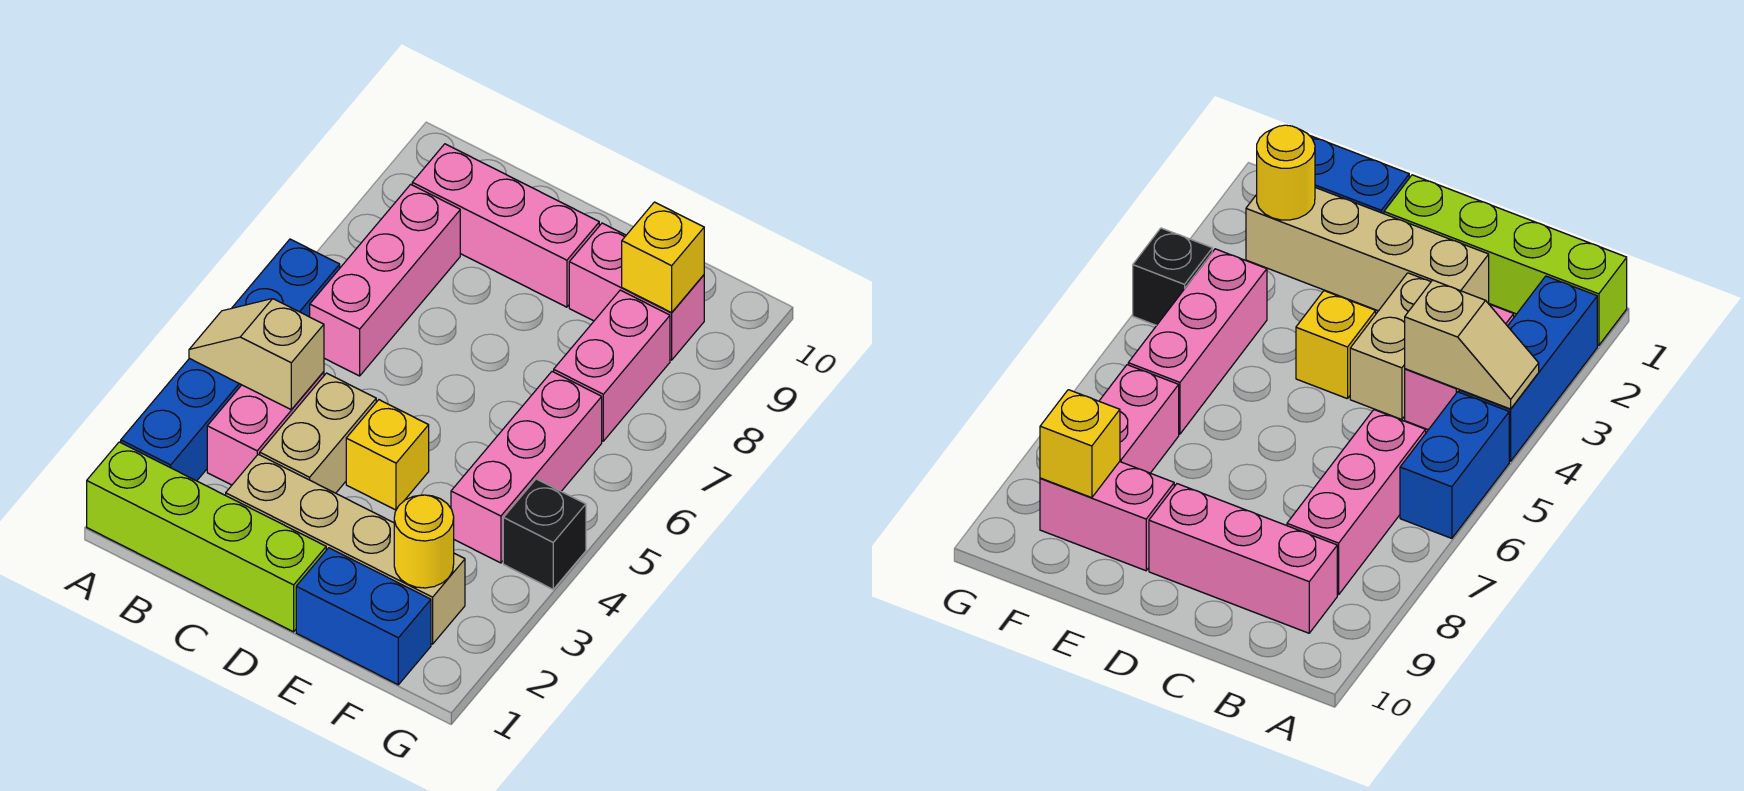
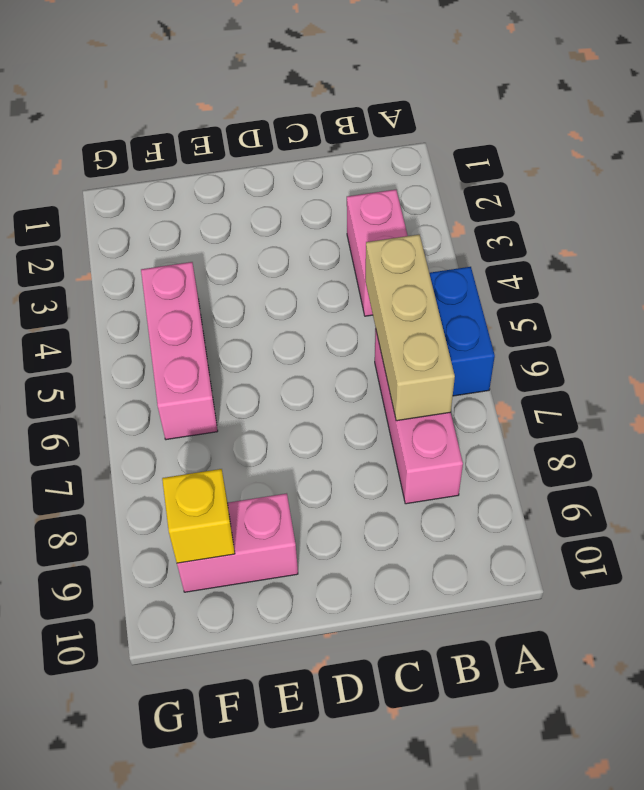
tan brick B5:B7 level 2 -> none
none -> lime brick A1:D1 level 1
none -> blue brick A2:A4 level 1
none -> pink brick B9:D9 level 1

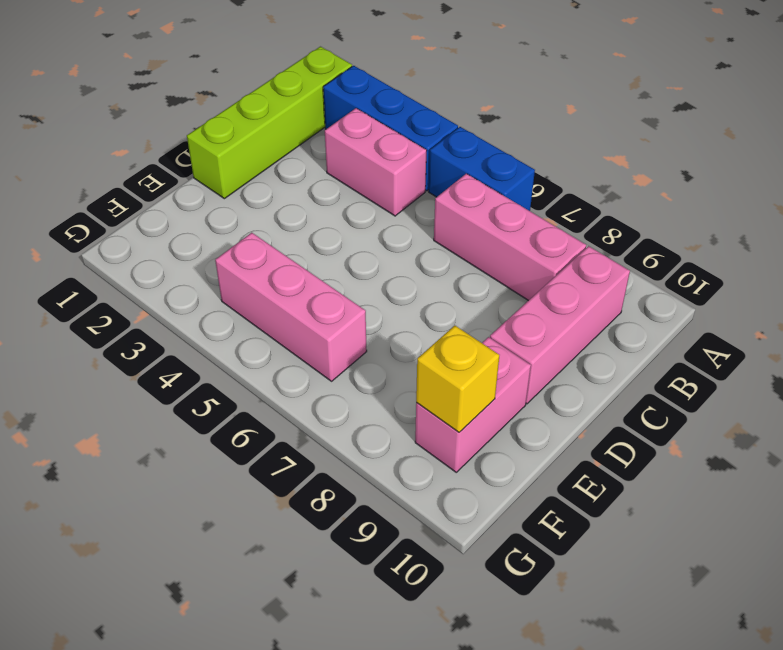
none -> tan brick C2:F2 level 1
none -> tan brick C3:C4 level 1
none -> yellow brick D4 level 1

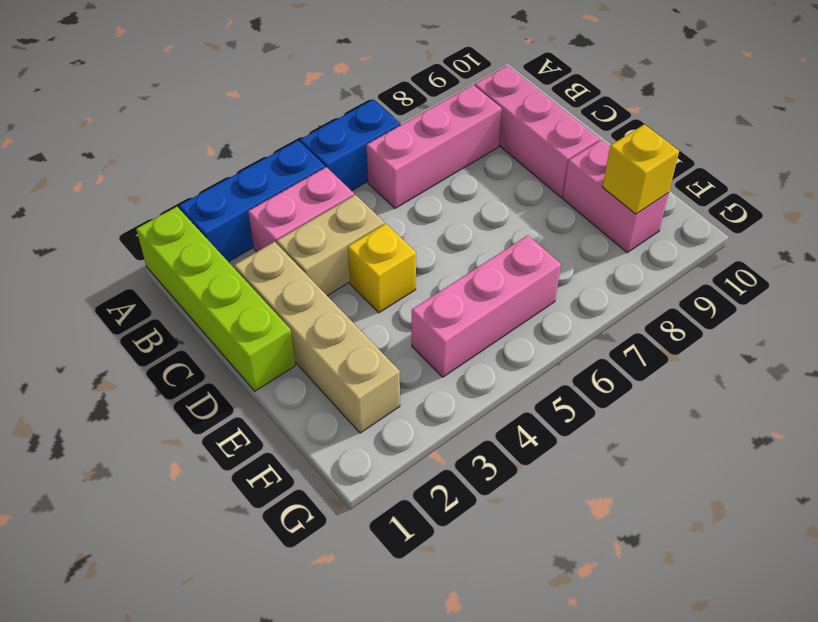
none -> blue brick E1:F1 level 1
none -> pink brick F7:F8 level 1
none -> black brick G4 level 1

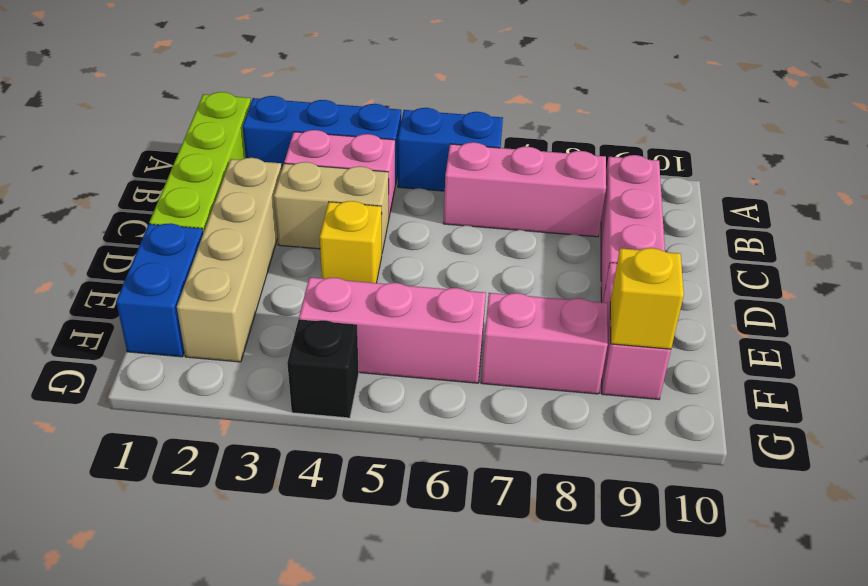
none -> tan slope A4:B4 level 2 top B
none -> yellow round brick F2 level 2

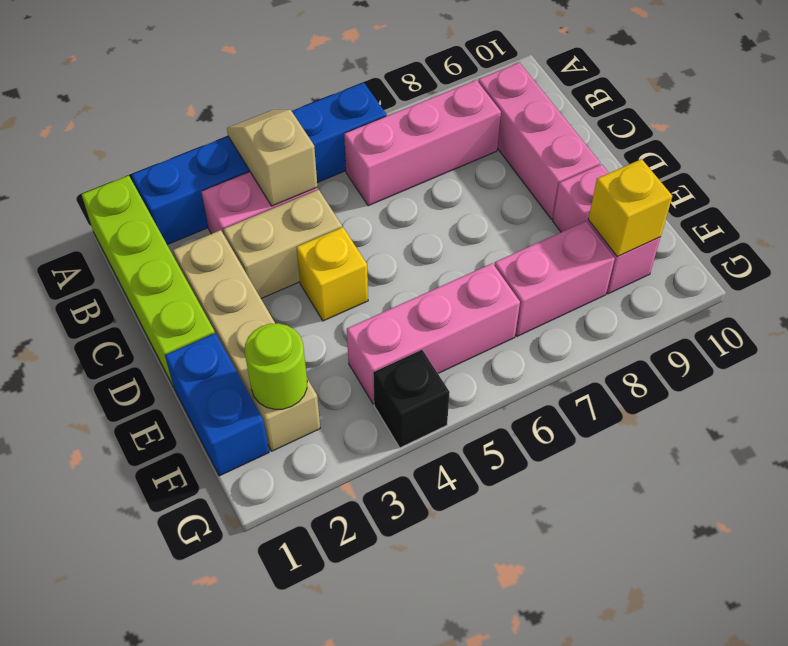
lime round brick F2 level 2 -> yellow round brick F2 level 2

